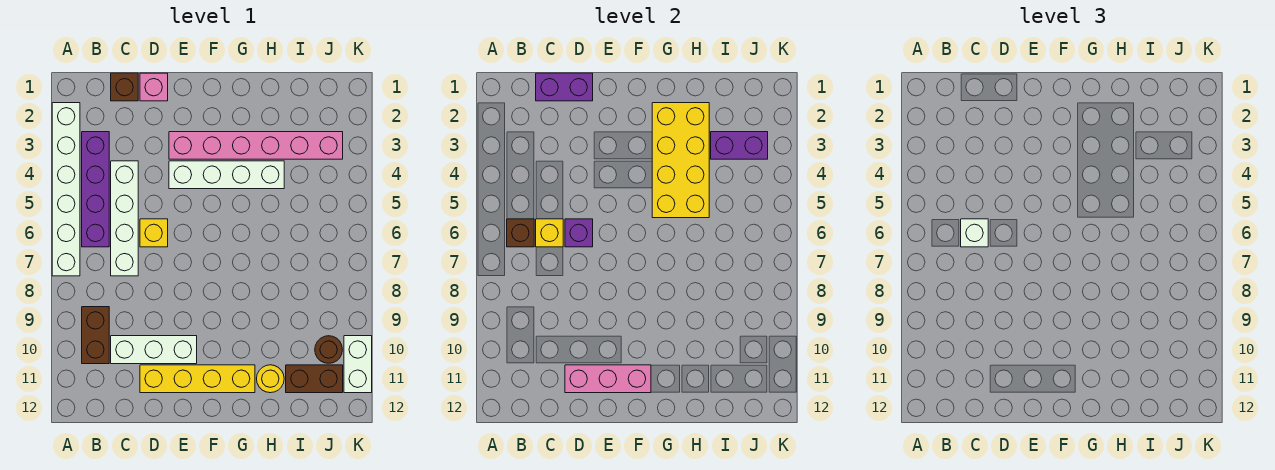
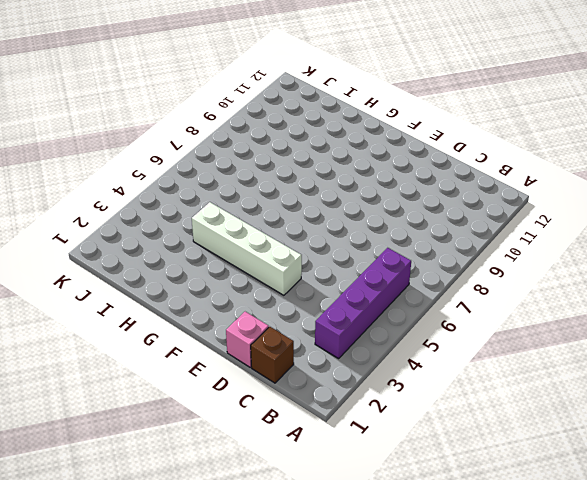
none -> white brick A2:A7 level 1
none -> brown brick B9:B10 level 1
none -> white brick C4:C7 level 1

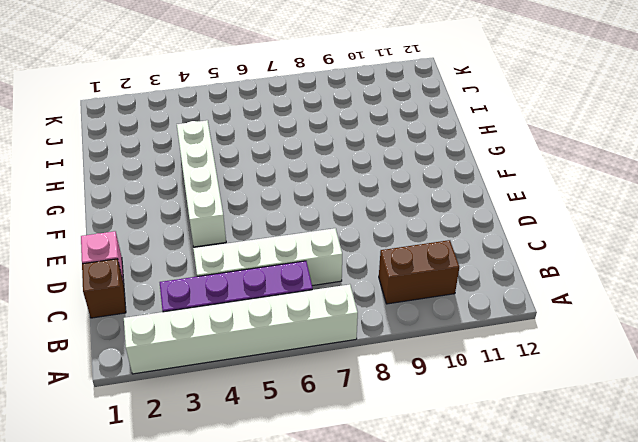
none -> white brick C10:E10 level 1
none -> yellow brick D6 level 1
none -> yellow brick D11:G11 level 1

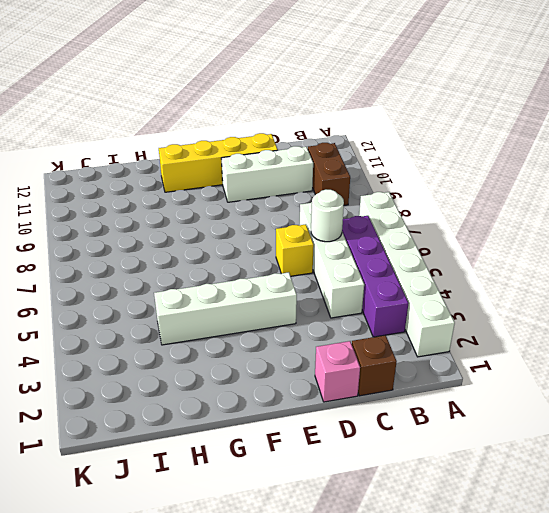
white round brick C6 level 2 -> yellow brick C6 level 2
none -> pink brick E3:J3 level 1
none -> yellow round brick H11 level 1
none -> brown brick I11:J11 level 1

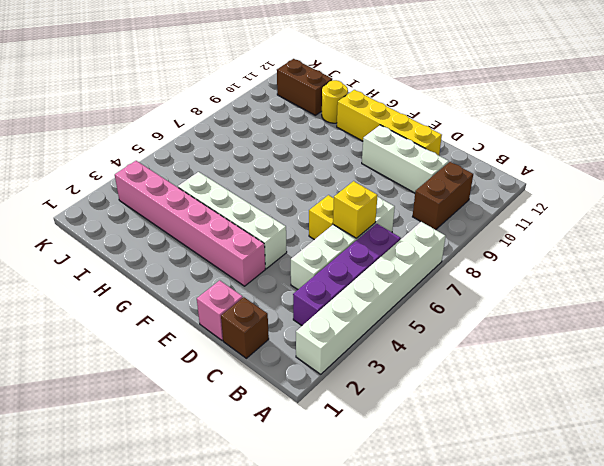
none -> brown round brick J10 level 1
none -> white brick K10:K11 level 1
none -> brown brick B6 level 2

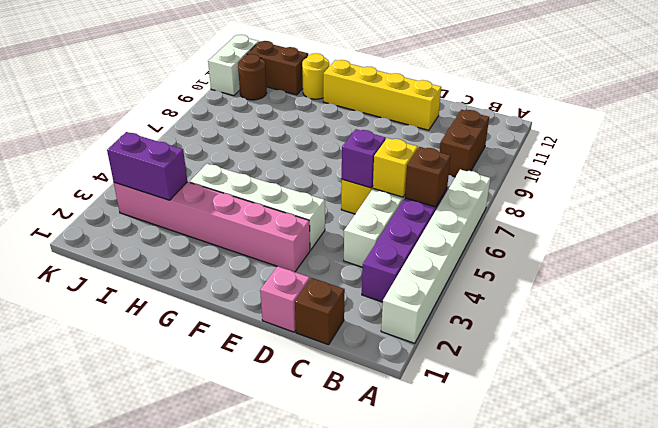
none -> white brick C10:E10 level 1
none -> purple brick C1:D1 level 2
none -> pink brick D11:F11 level 2

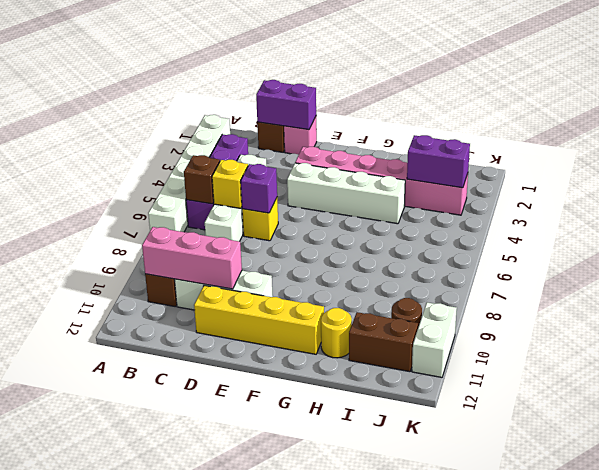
pink brick B10:D10 level 2 -> pink brick D11:F11 level 2
none -> yellow brick G2:H5 level 2
none -> white brick C6 level 3

